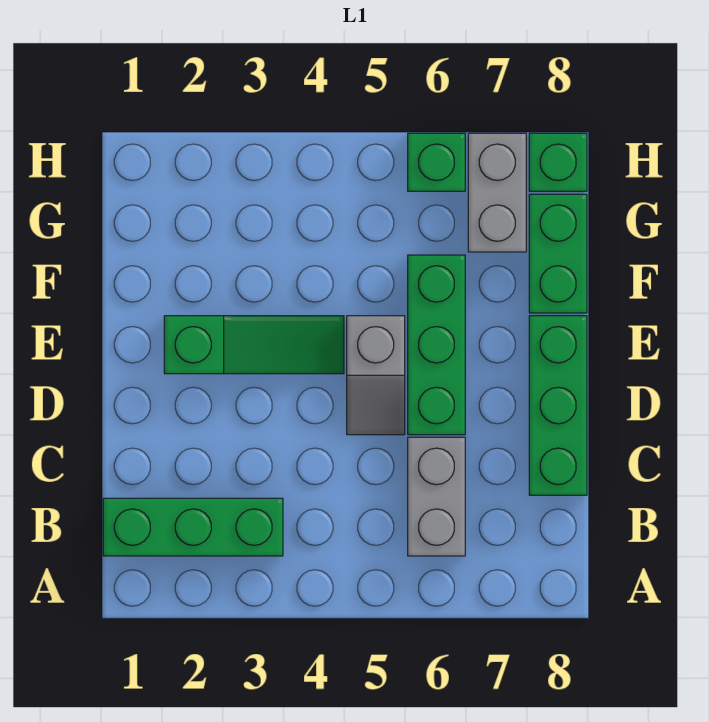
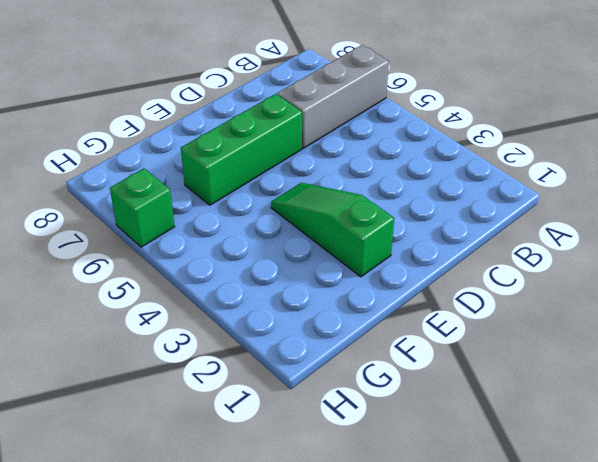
grey brick A6:C6 level 1 -> grey brick B6:C6 level 1
none -> green brick B1:B3 level 1
none -> green brick C8:E8 level 1

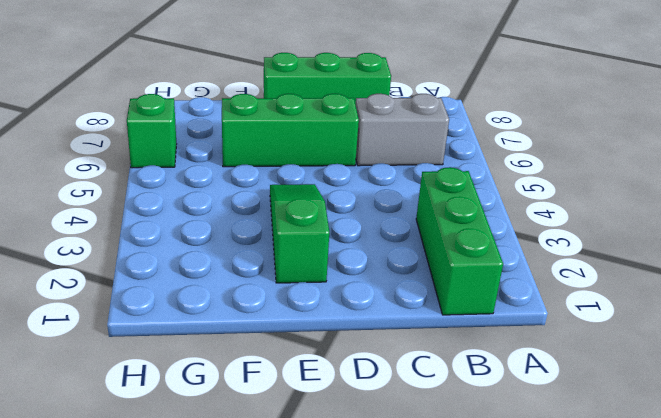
none -> grey slope D5:E5 level 1 top E
none -> green brick F8:G8 level 1

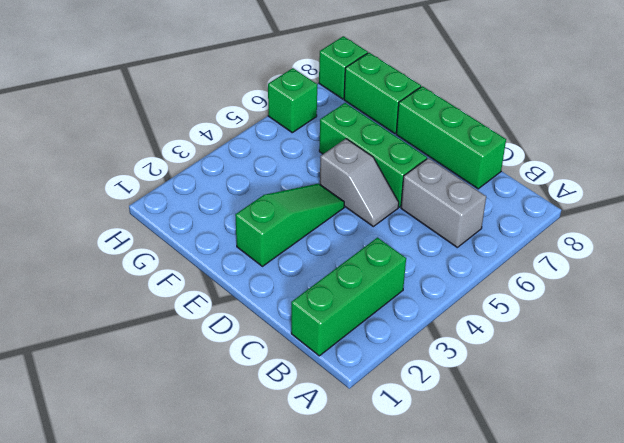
none -> grey brick G7:H7 level 1

